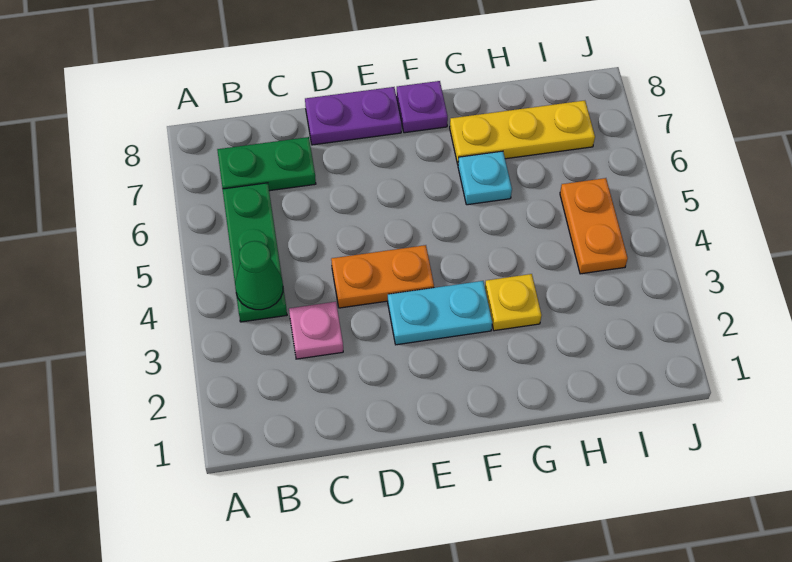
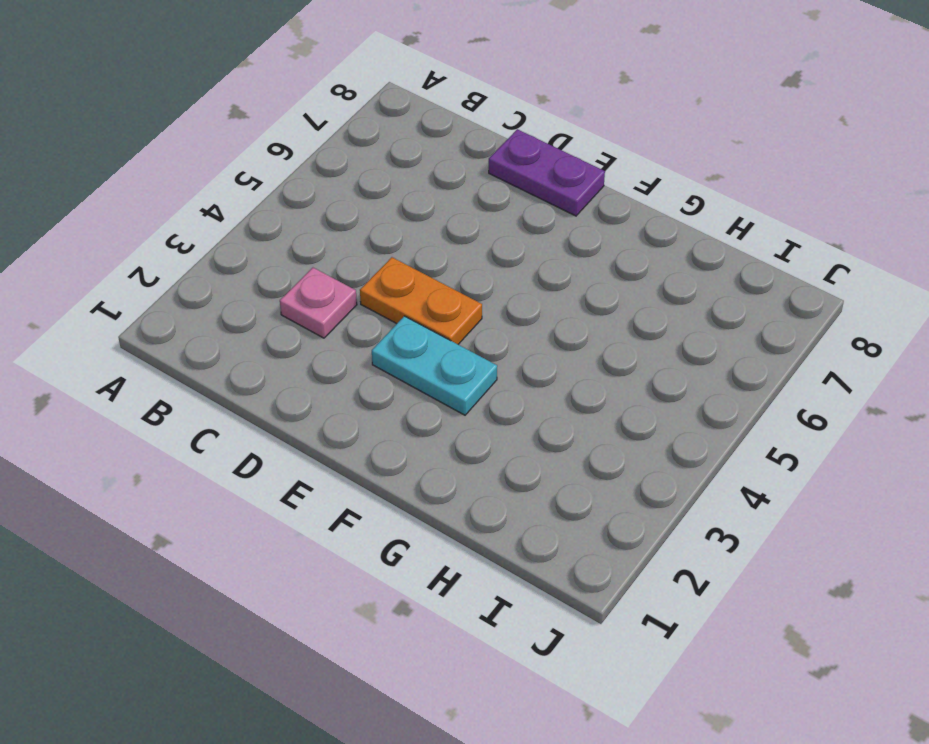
none -> green plate B4:B6 level 1
none -> green plate B7:C7 level 1
none -> purple plate F8 level 1

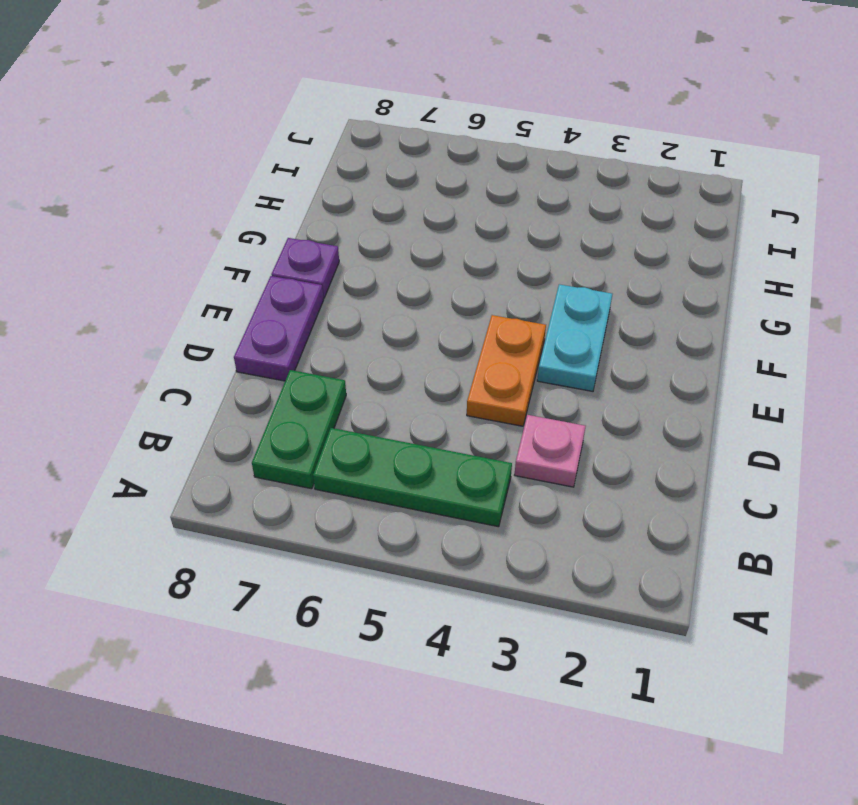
none -> yellow plate G3 level 1
none -> cyan plate G6 level 1
none -> yellow plate G7:I7 level 1

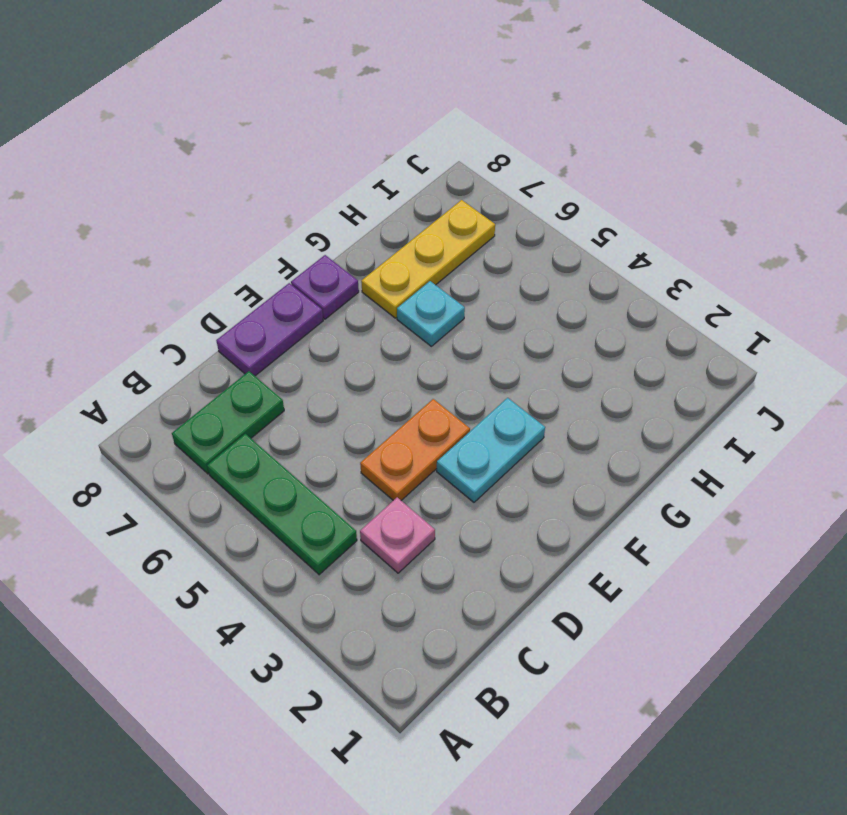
none -> yellow plate G3 level 1
none -> orange plate I4:I5 level 1
none -> green cone B4 level 2

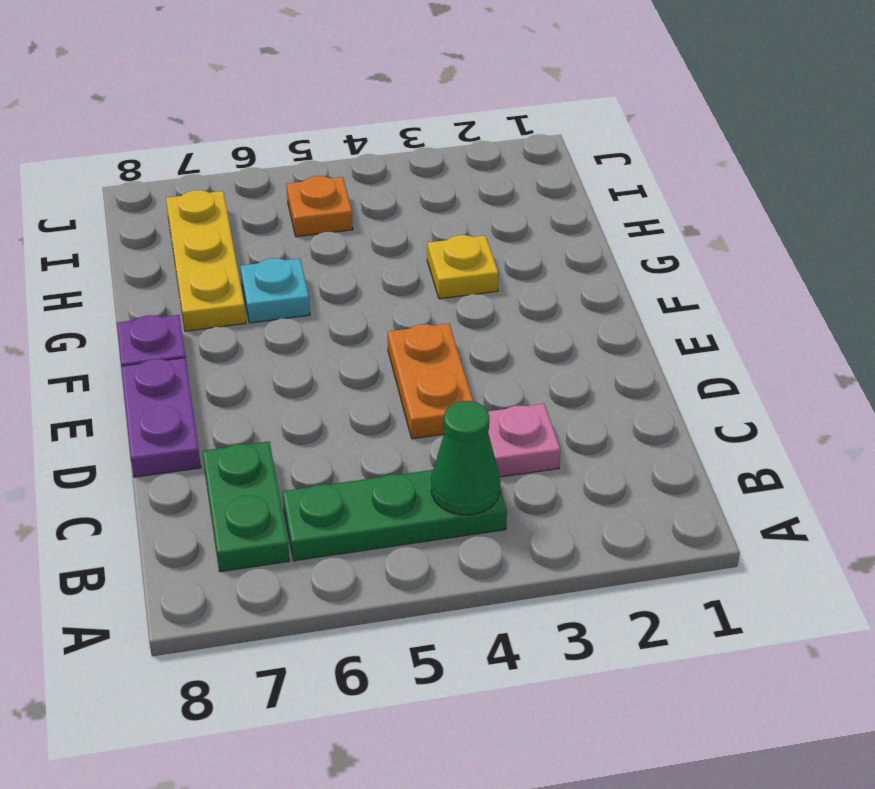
orange plate I5 level 1 -> orange plate I4:I5 level 1
none -> cyan plate E3:F3 level 1

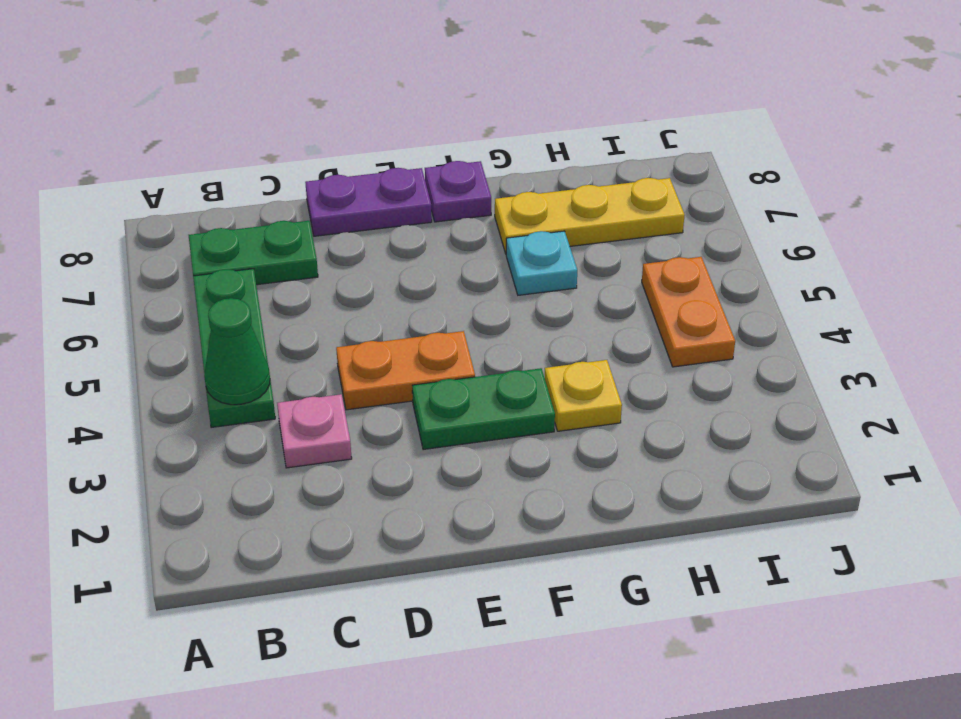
green plate E3:F3 level 1 -> cyan plate E3:F3 level 1

